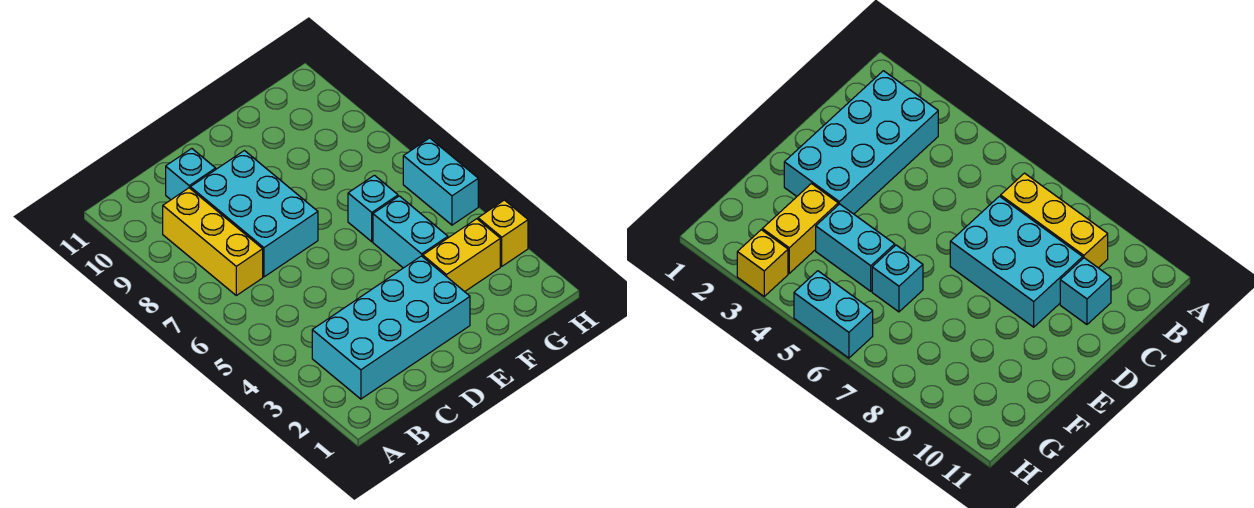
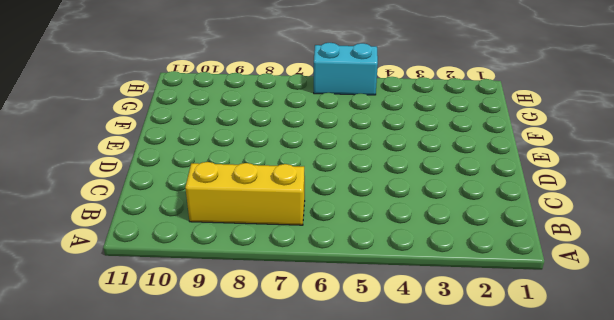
none -> cyan brick B2:E3 level 1
none -> cyan brick C7:D9 level 1

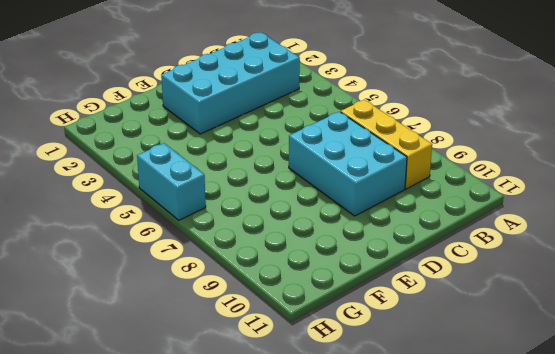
none -> cyan brick C10 level 1
none -> yellow brick F3:G3 level 1

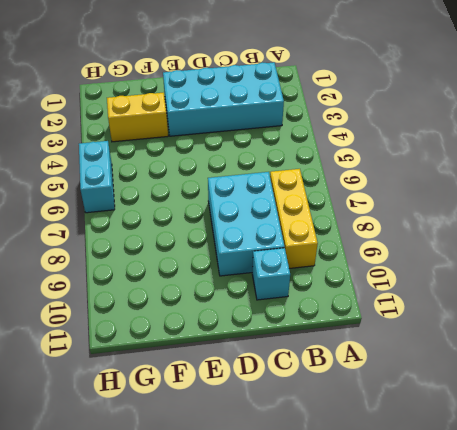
none -> cyan brick F4:F5 level 1
none -> cyan brick F6 level 1

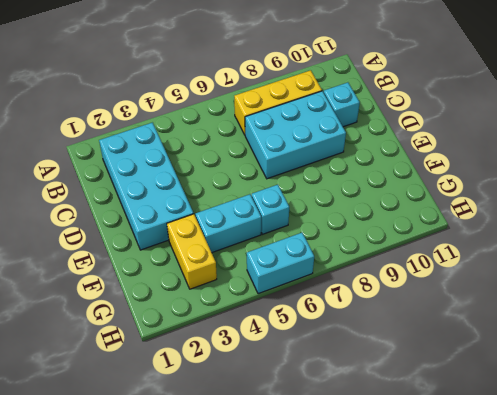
none -> yellow brick H3 level 1

